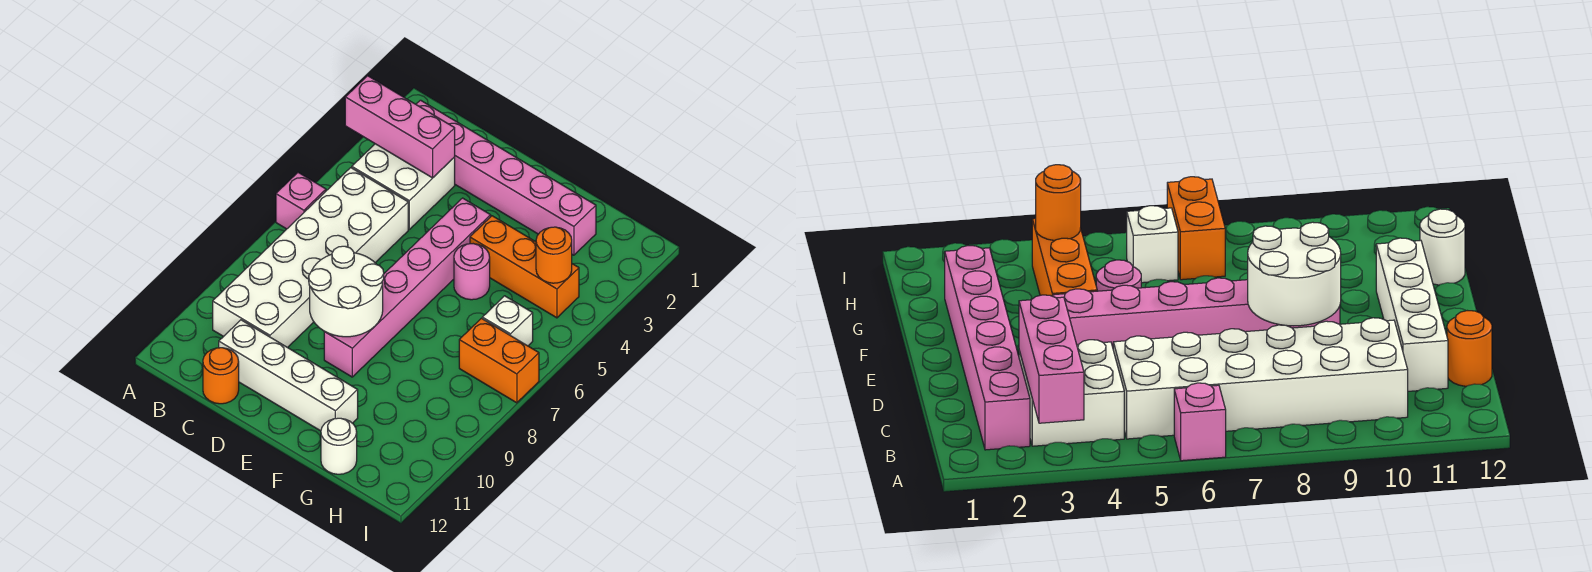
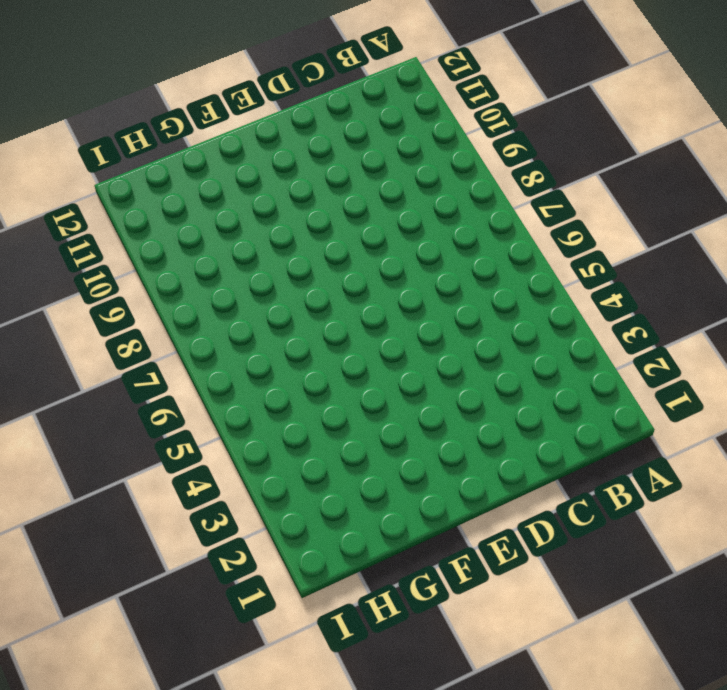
none -> pink brick A6 level 1
none -> pink brick B2:G2 level 1
none -> white brick B3:C4 level 1

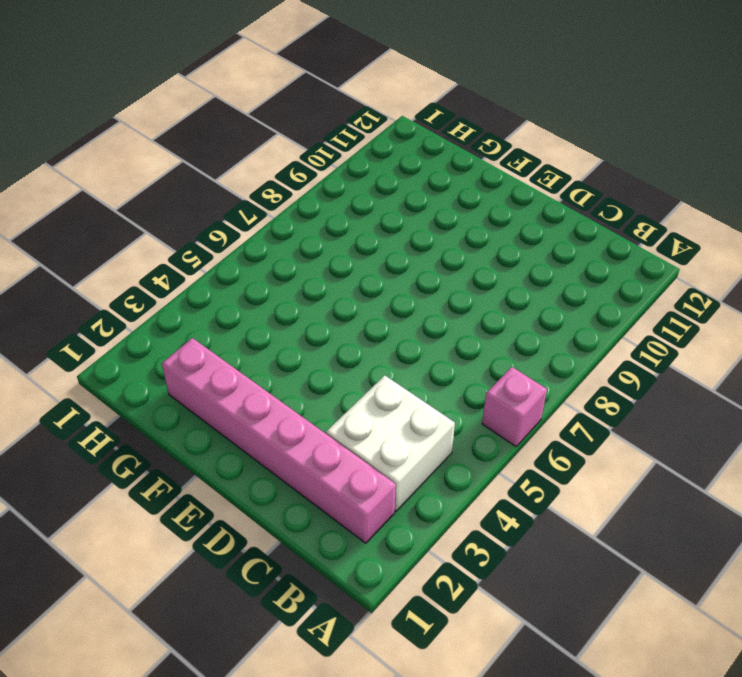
none -> white brick B5:C10 level 1
none -> white brick C11:F11 level 1
none -> orange round brick C12 level 1

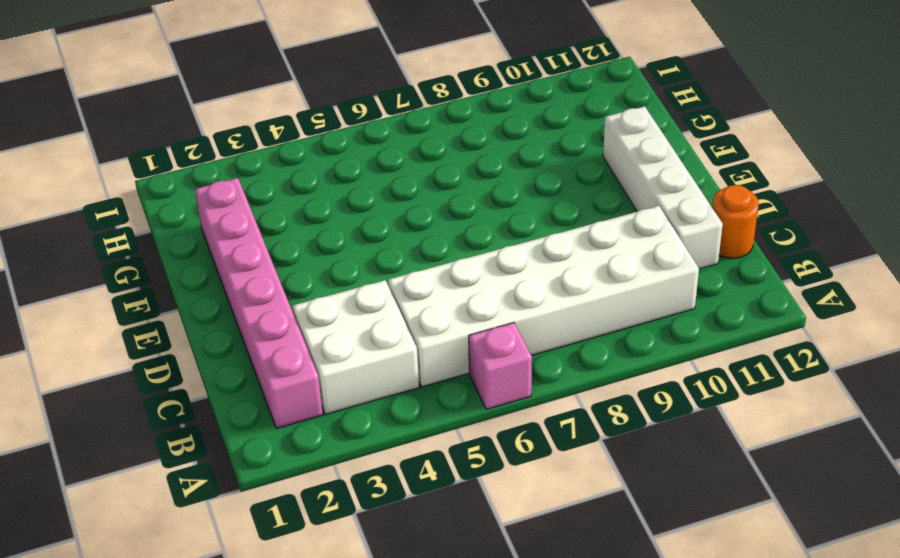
none -> pink brick E4:E9 level 1
none -> orange brick F4:H4 level 1
none -> pink round brick F5 level 1

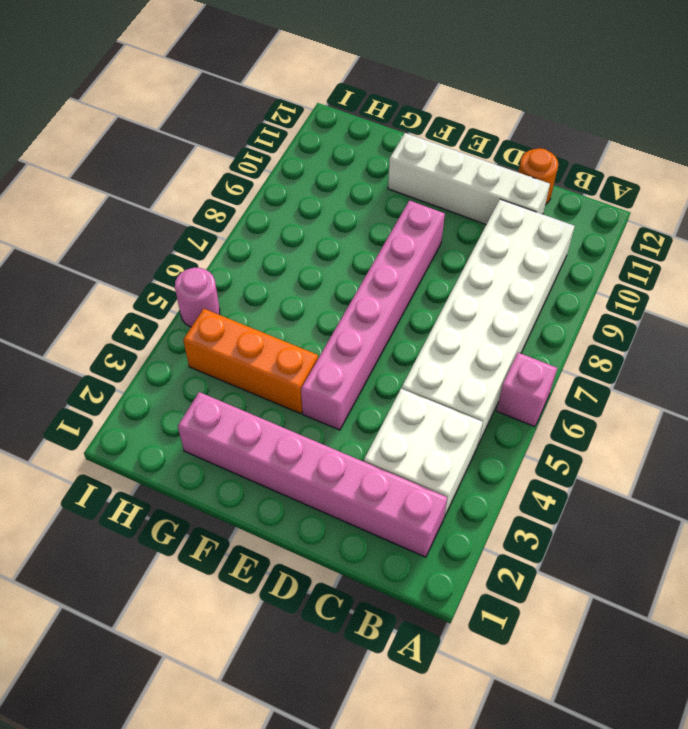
pink round brick I5 level 1 -> pink round brick F5 level 1
none -> white round brick G12 level 1
none -> white brick H6 level 1
none -> orange brick H7:I7 level 1

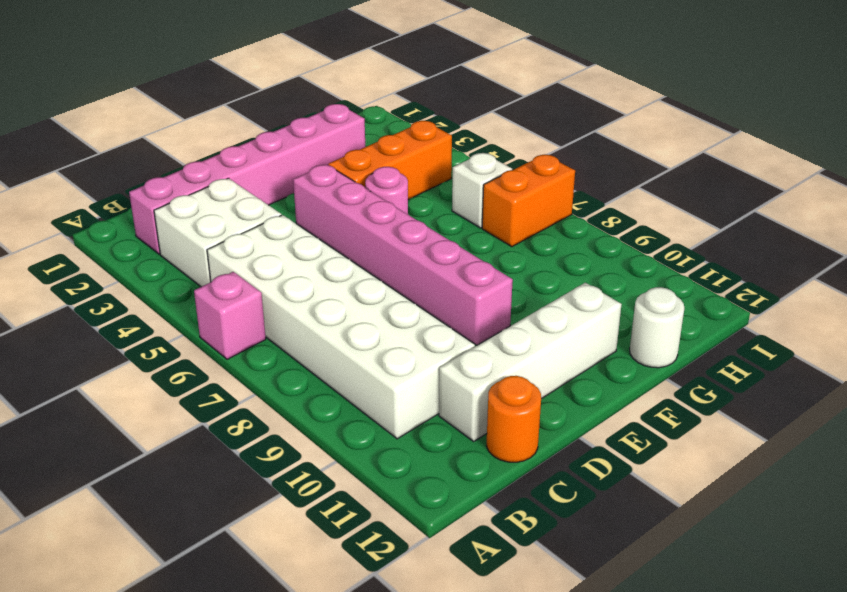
none -> pink brick A3:C3 level 2
none -> white round brick D8:E9 level 2
none -> orange round brick H4 level 2

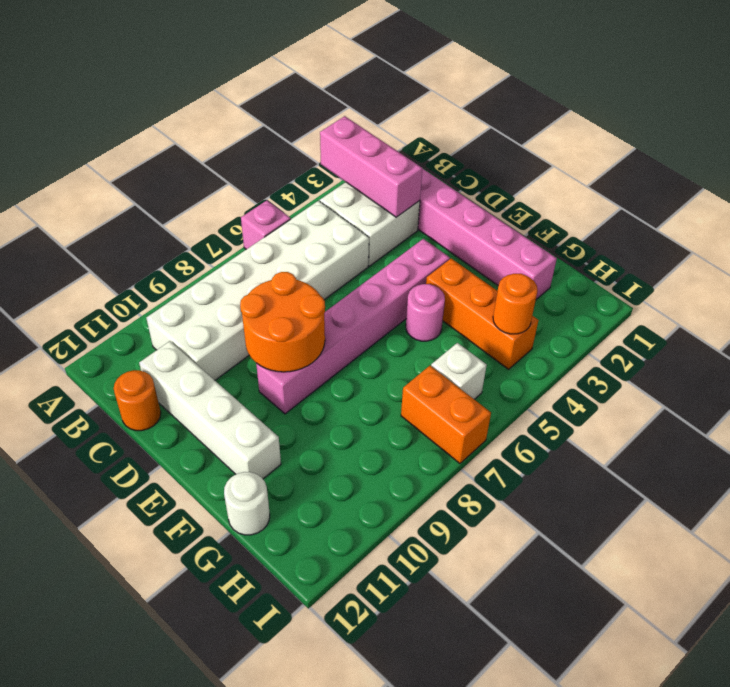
orange round brick D8:E9 level 2 -> white round brick D8:E9 level 2

